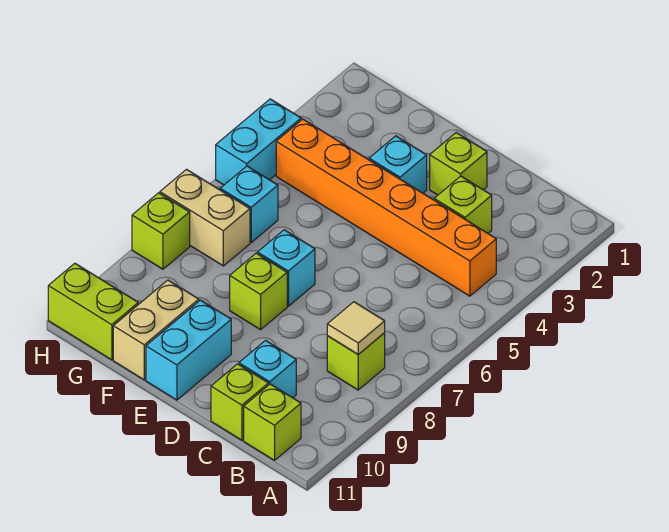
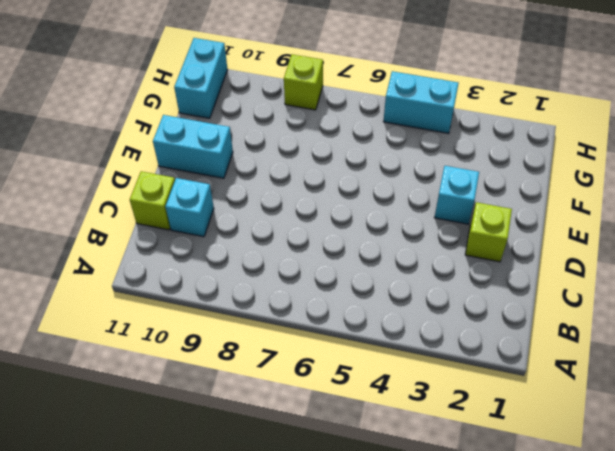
cyan brick G11:H11 level 1 -> lime brick G11:H11 level 1
none -> orange brick B4:G4 level 1
none -> lime brick B8 level 1
none -> lime brick B11 level 1

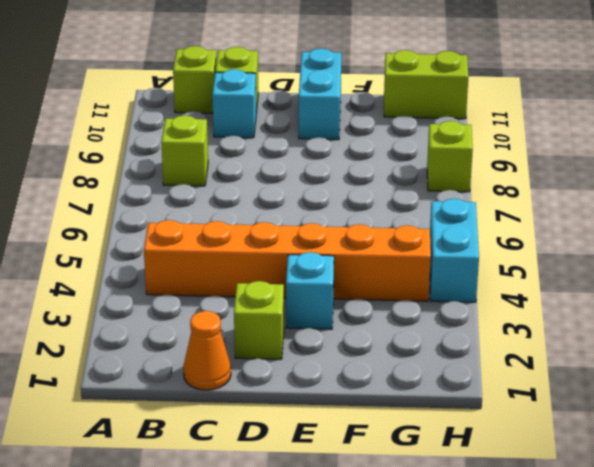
orange cone C1 level 1 -> none
none -> lime brick C3 level 1
none -> cyan brick E7 level 1
none -> lime brick E8 level 1

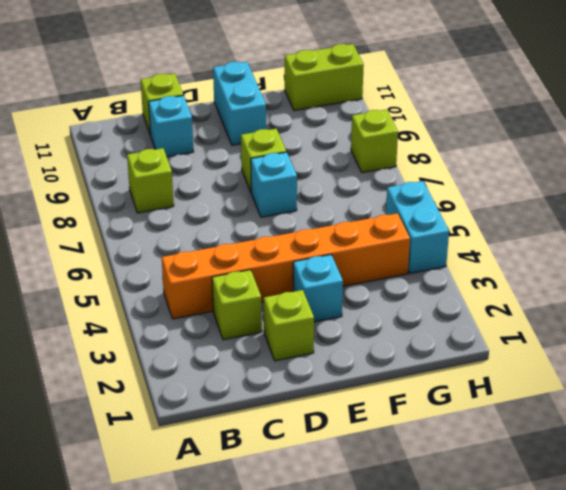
none -> lime brick B11 level 1
none -> tan brick F10:F11 level 1
none -> cyan brick G6 level 1

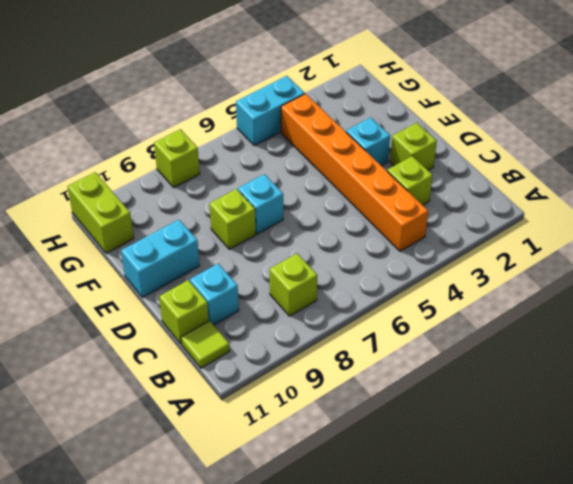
lime tile B11 level 1 -> lime brick B11 level 1
none -> tan brick F10:F11 level 1
none -> cyan brick G6 level 1
none -> tan brick G7:H7 level 1

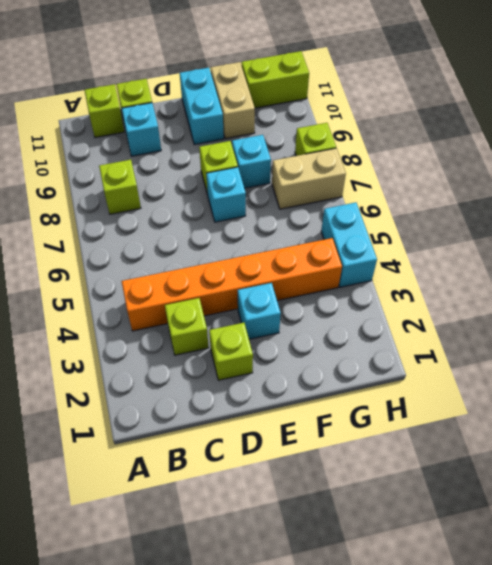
cyan brick F8 level 1 -> cyan brick G6 level 1
none -> tan tile B8 level 2

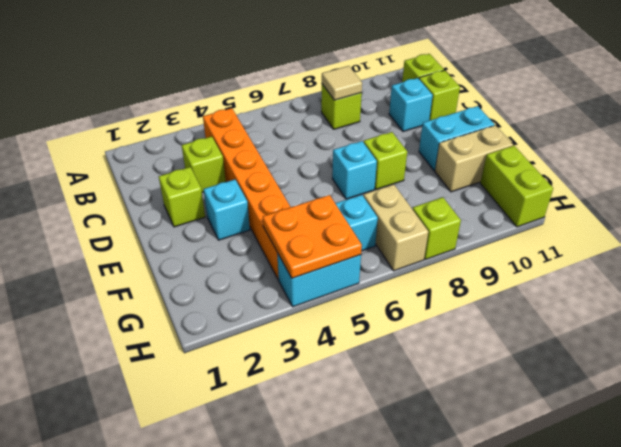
orange plate G4:H5 level 2 -> none

